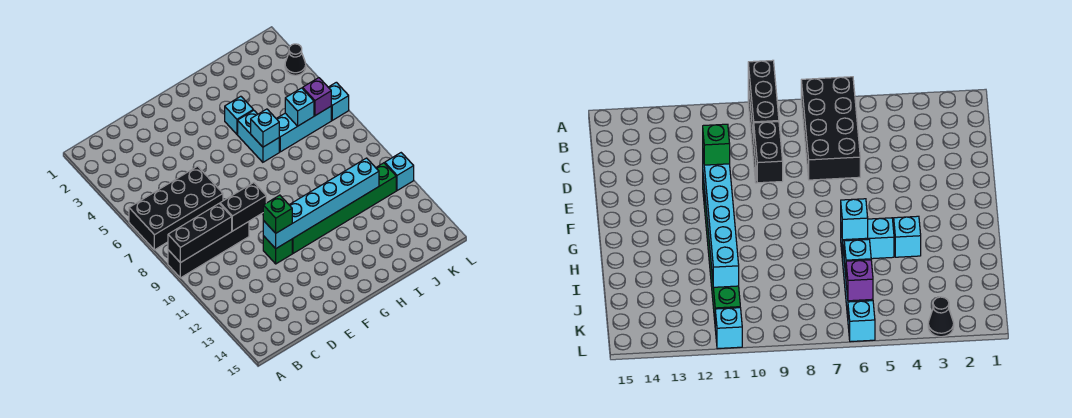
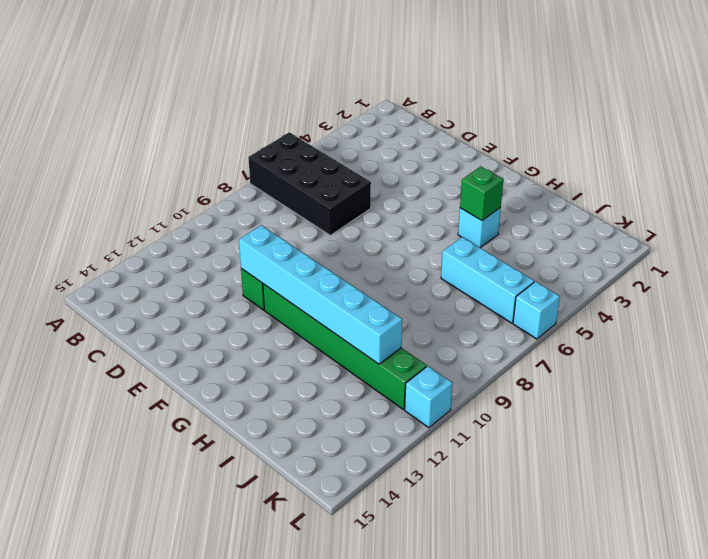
green brick H4 level 2 -> green brick E11 level 3
none -> black brick A9:D9 level 1
none -> cyan brick H5:H6 level 1
none -> black cone L3 level 1

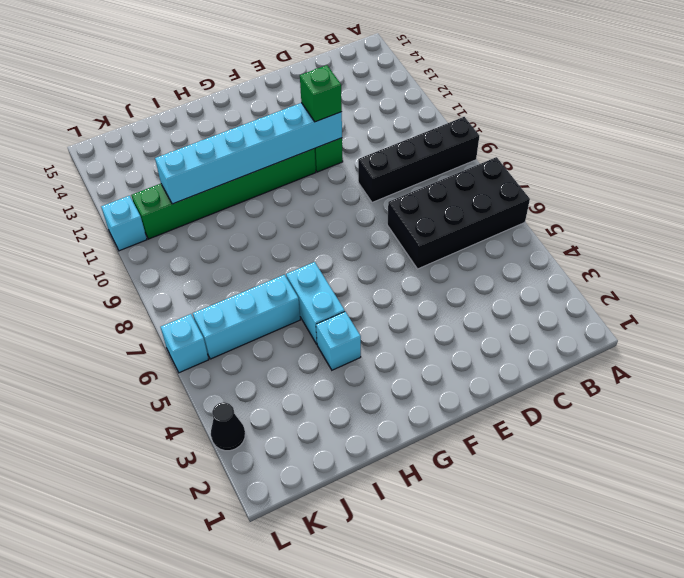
none -> black brick A9:C9 level 2
none -> black brick D9:E9 level 2
none -> cyan brick H6 level 2

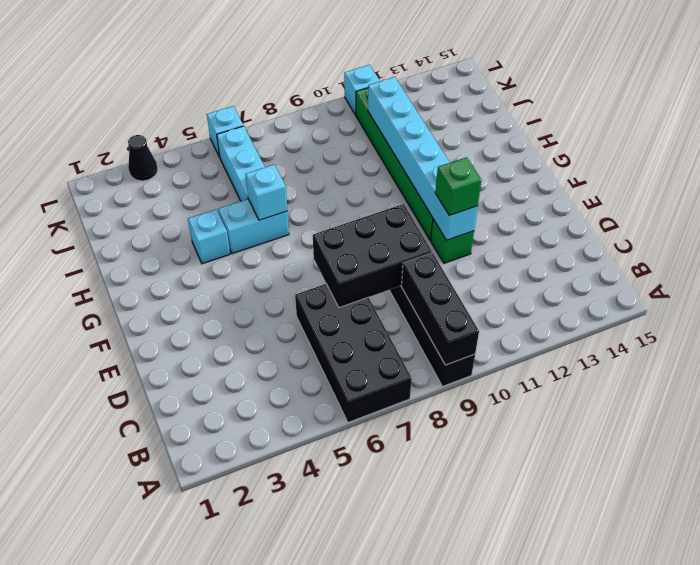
black brick D7:E9 level 2 -> black brick D9:E9 level 2
none -> cyan brick J6 level 2
none -> purple brick K6 level 2

